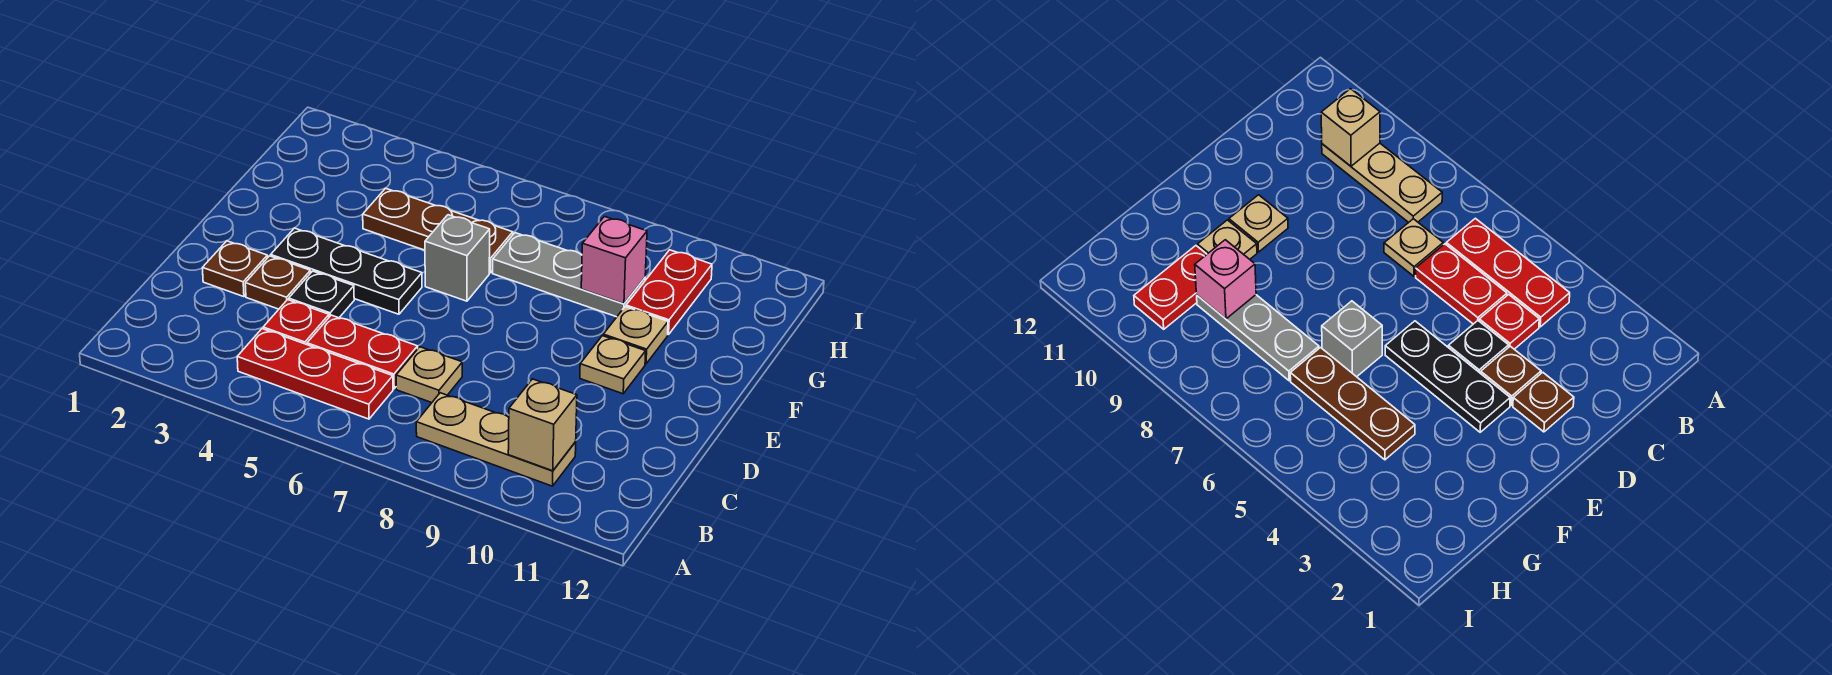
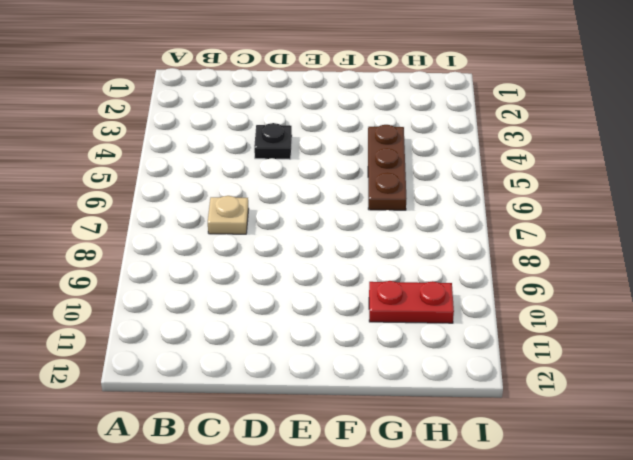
none -> red plate B4:B6 level 1
none -> tan plate B8:B10 level 1
none -> red plate C4 level 1

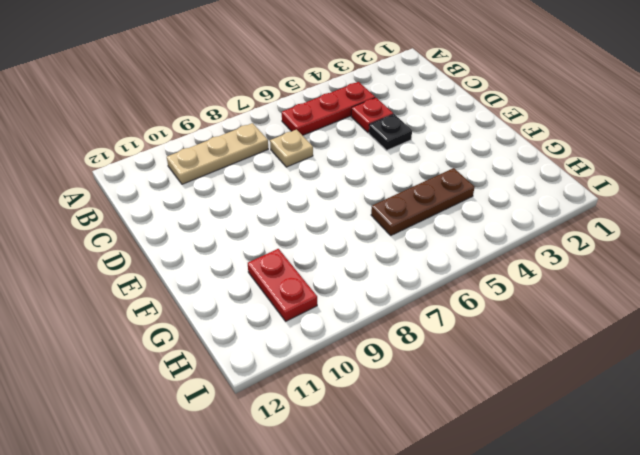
none -> red plate C5:C6 level 1
none -> brown plate D2 level 1
none -> brown plate D3 level 1

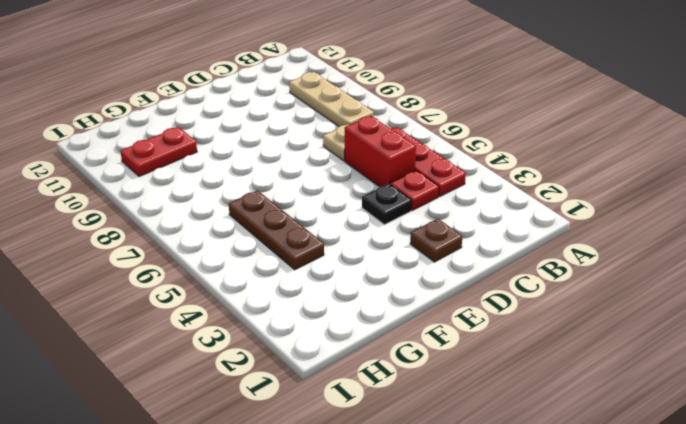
red brick C5:C6 level 1 -> red plate C5:C6 level 1
none -> brown plate D3 level 1
none -> black plate E3:E5 level 1
none -> tan plate E10 level 1

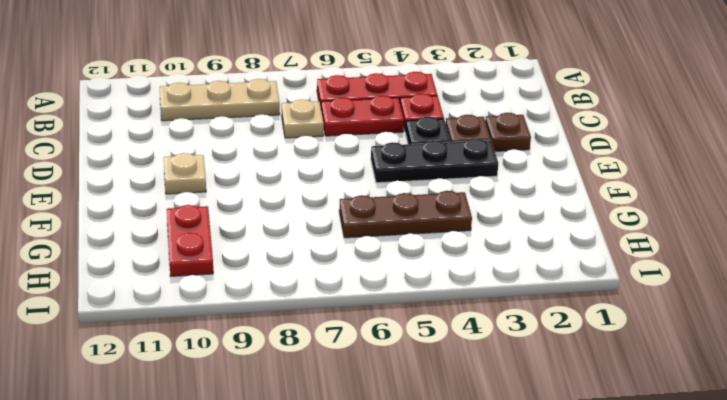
none -> grey brick F6 level 1
none -> tan plate F10 level 1
none -> grey plate G7:G9 level 1

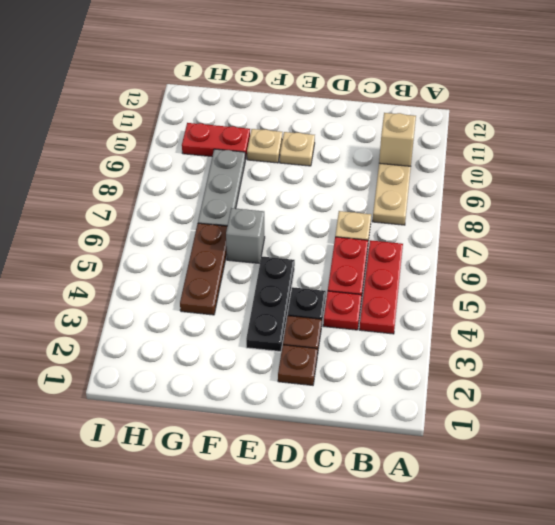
none -> pink brick G9 level 2

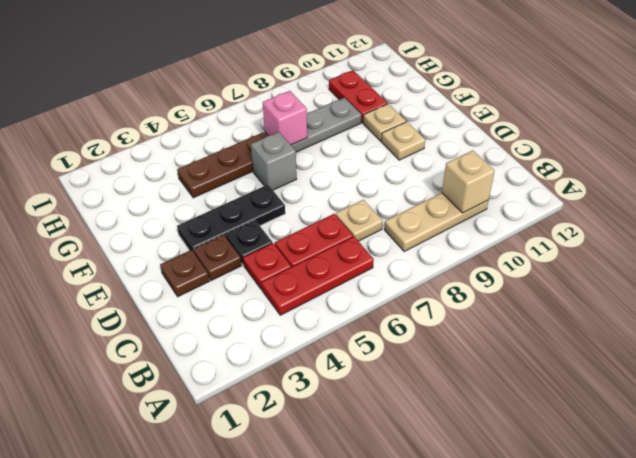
pink brick G7 level 2 -> pink brick G9 level 2

